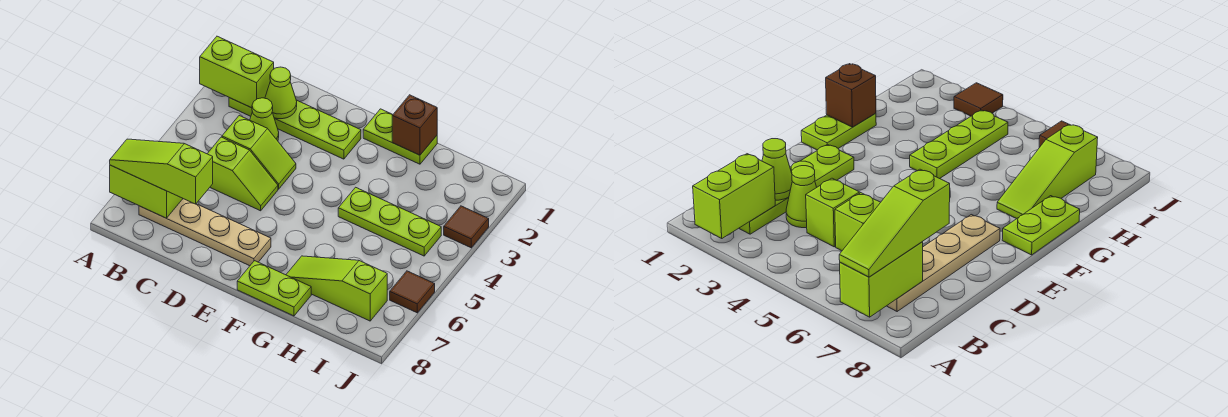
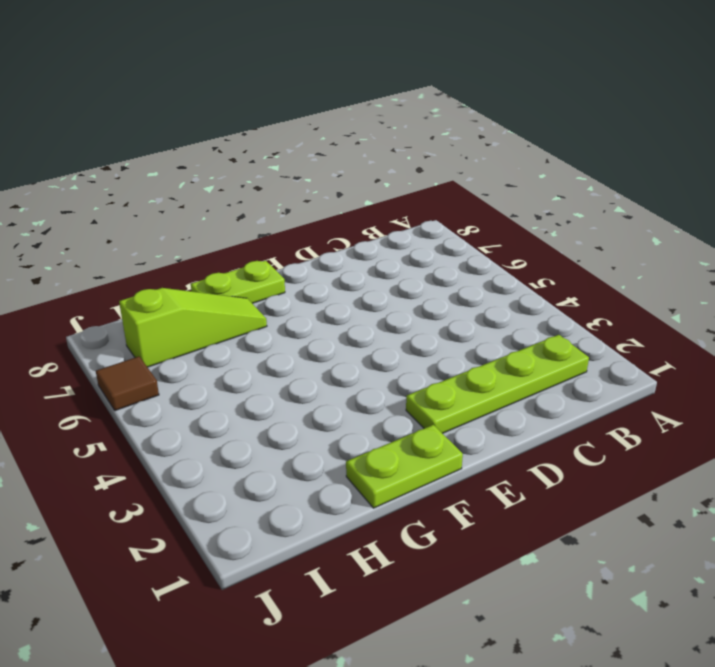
none -> tan plate B7:E7 level 1
none -> lime cone C3 level 1
none -> lime slope C4:D4 level 1 top C

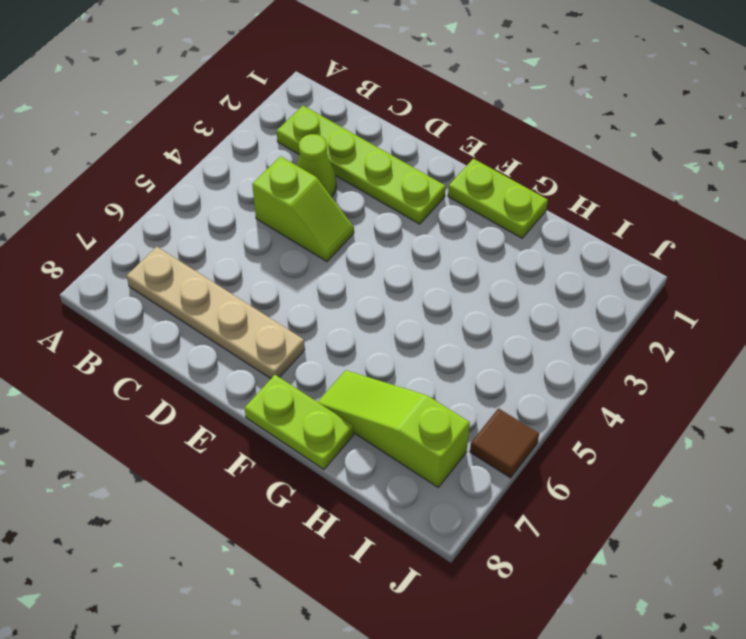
none -> lime slope C5:D5 level 1 top C
none -> lime plate G4:I4 level 1
none -> brown tile J3 level 1

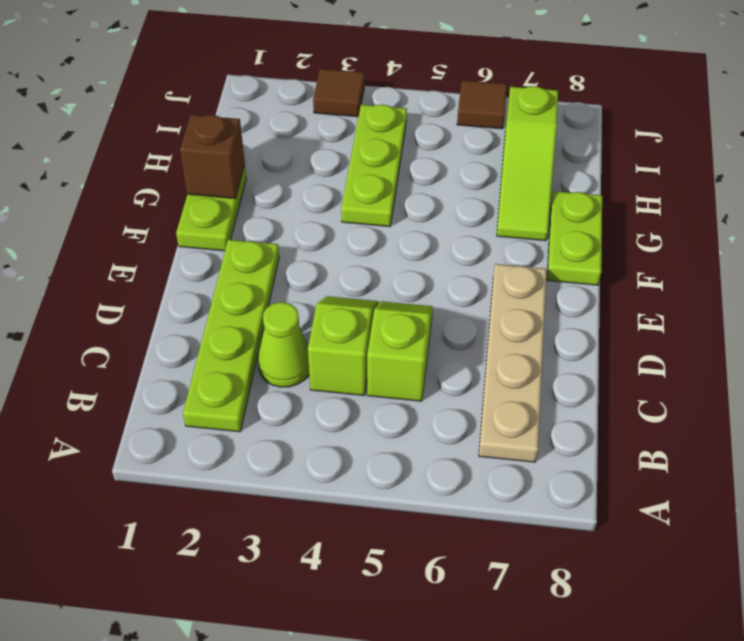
none -> lime brick A2:B2 level 2
none -> lime brick A7:B7 level 2
none -> lime cone C2 level 2

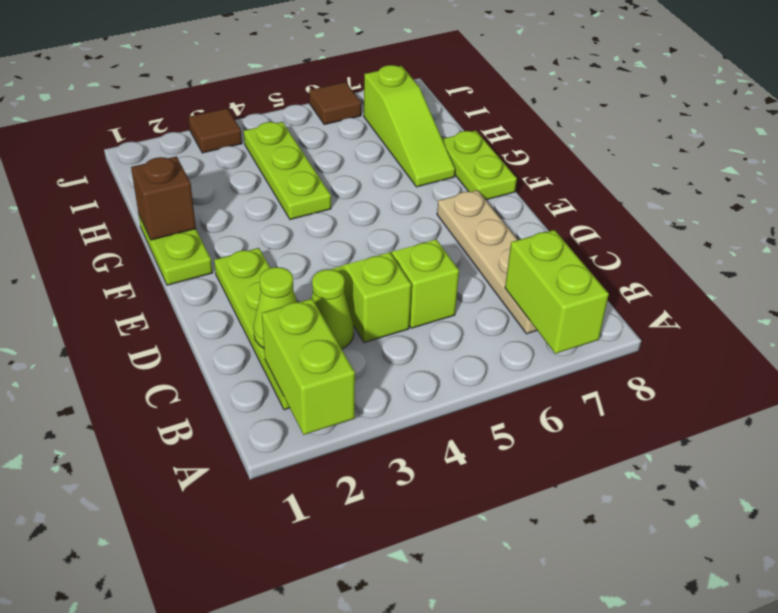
none -> lime slope A7:C7 level 3 top C

